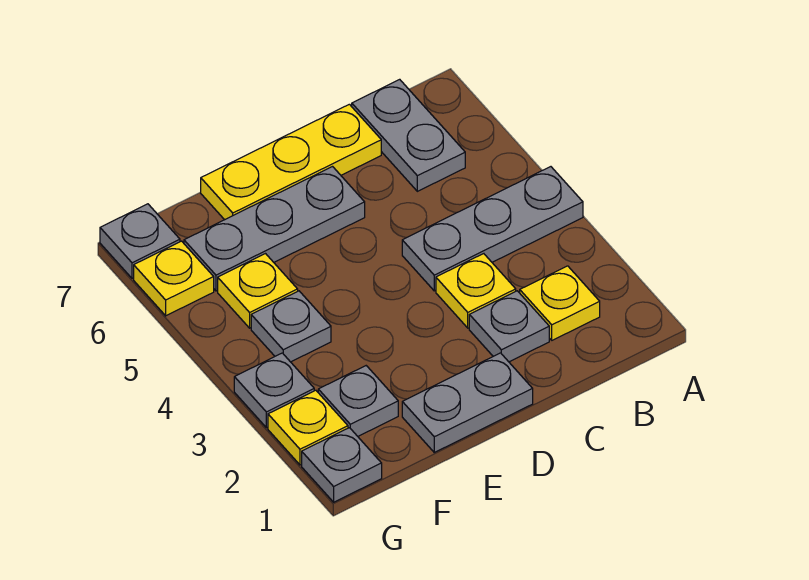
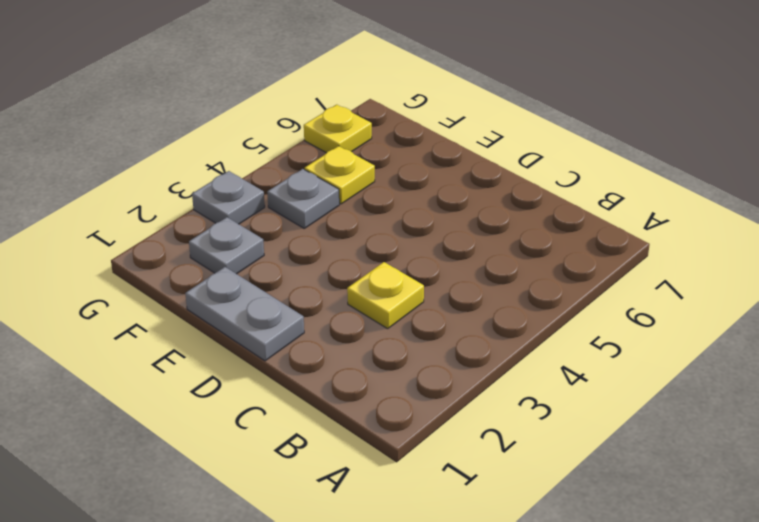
none -> grey plate A4:C4 level 1
none -> yellow plate B2 level 1
none -> grey plate B6:B7 level 1

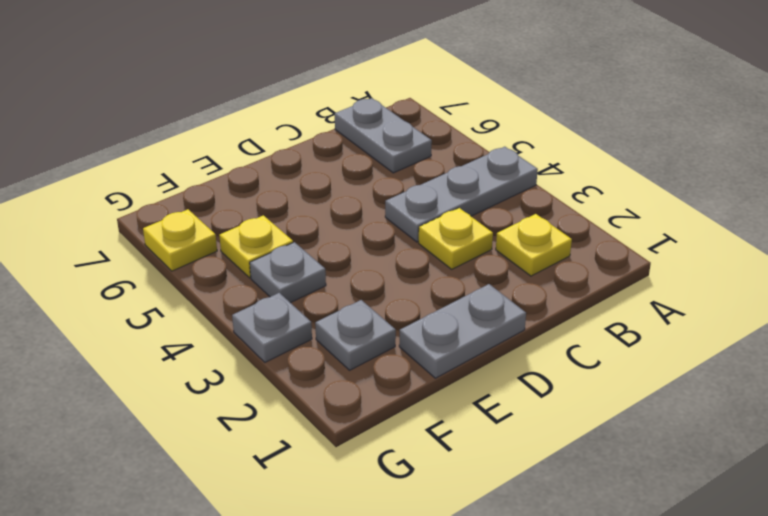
none -> grey plate C2 level 1
none -> yellow plate C7:E7 level 1
none -> grey plate D6:F6 level 1

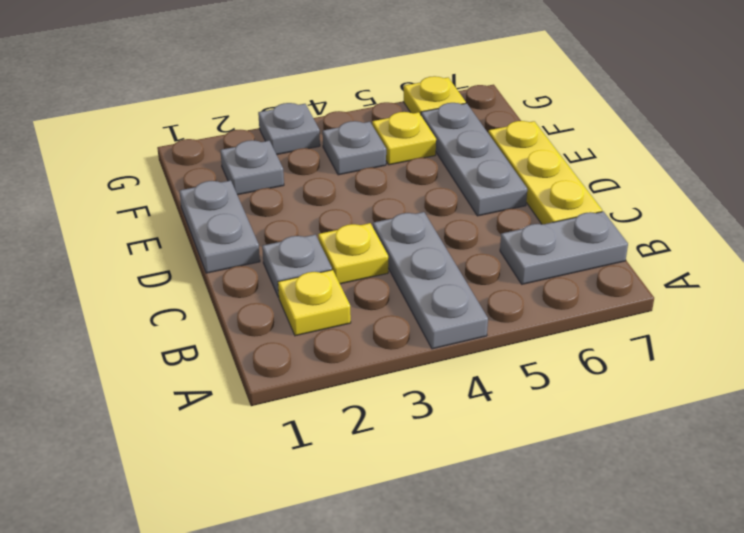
none -> grey plate G1 level 1
none -> yellow plate G2 level 1
none -> grey plate G7 level 1

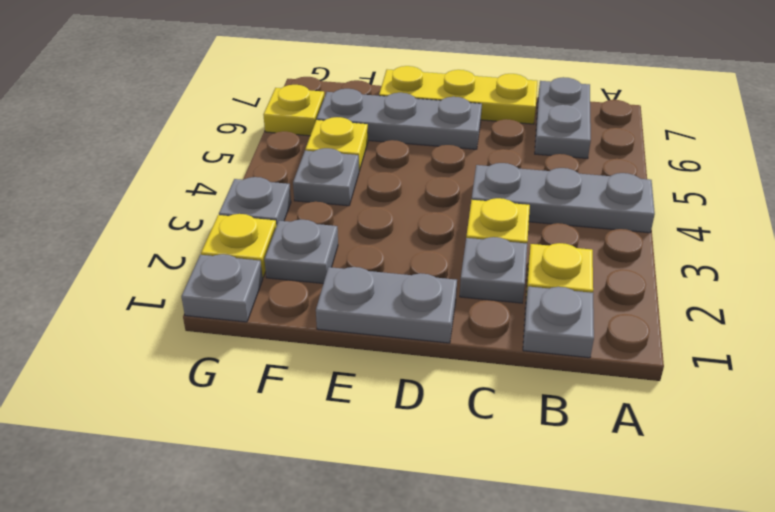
grey plate B1 level 1 -> grey plate G7 level 1

